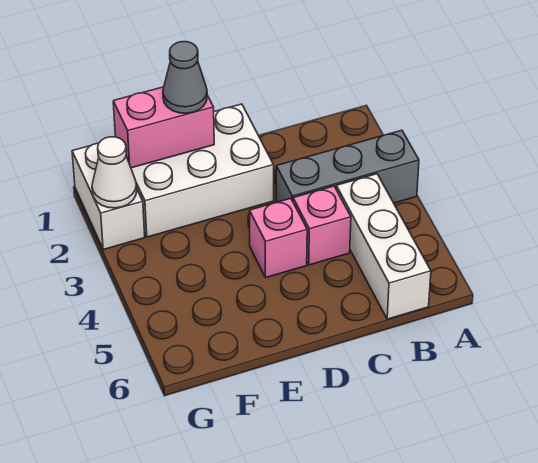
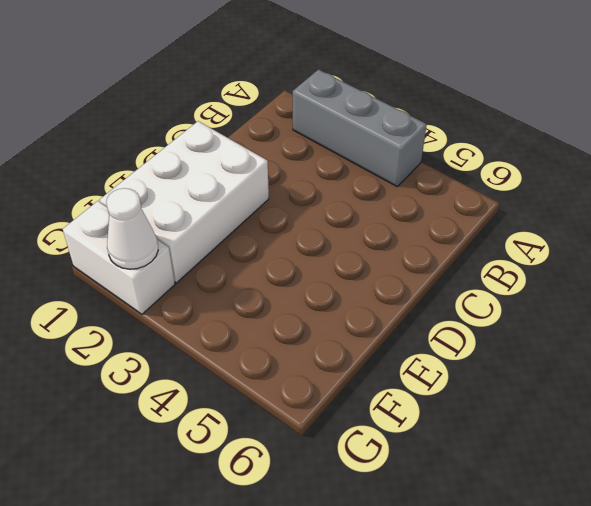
grey brick A2:A4 level 1 -> grey brick A3:C3 level 1
none -> white brick B4:B6 level 1
none -> pink brick C4 level 1

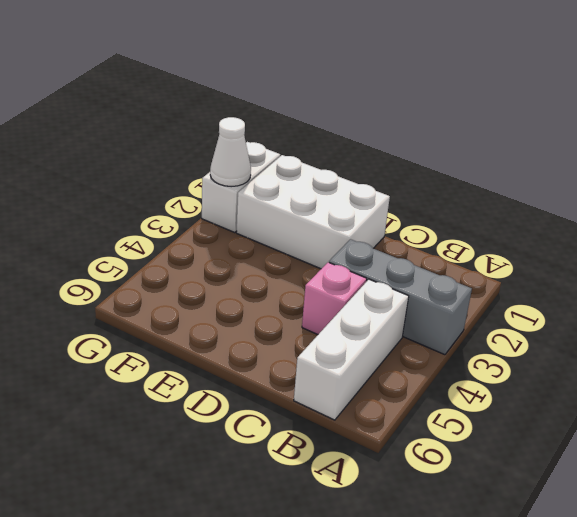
none -> pink brick D4 level 1
none -> pink brick E1:F1 level 2

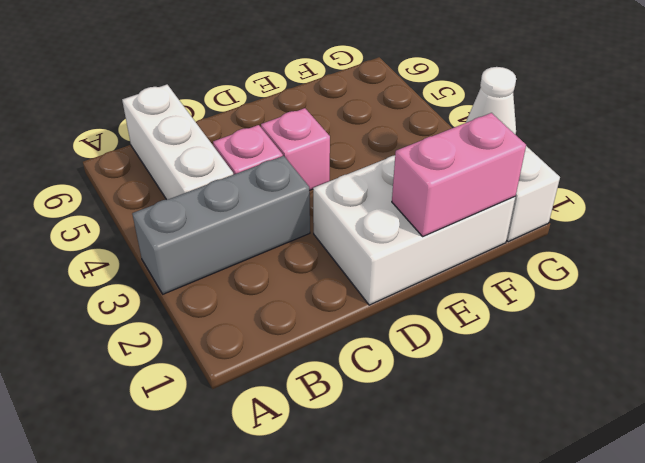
none -> grey cone E1 level 3

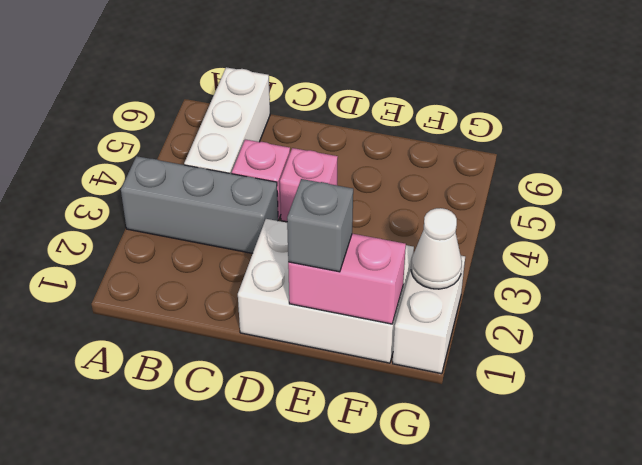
grey brick E1 level 3 -> grey cone E1 level 3

